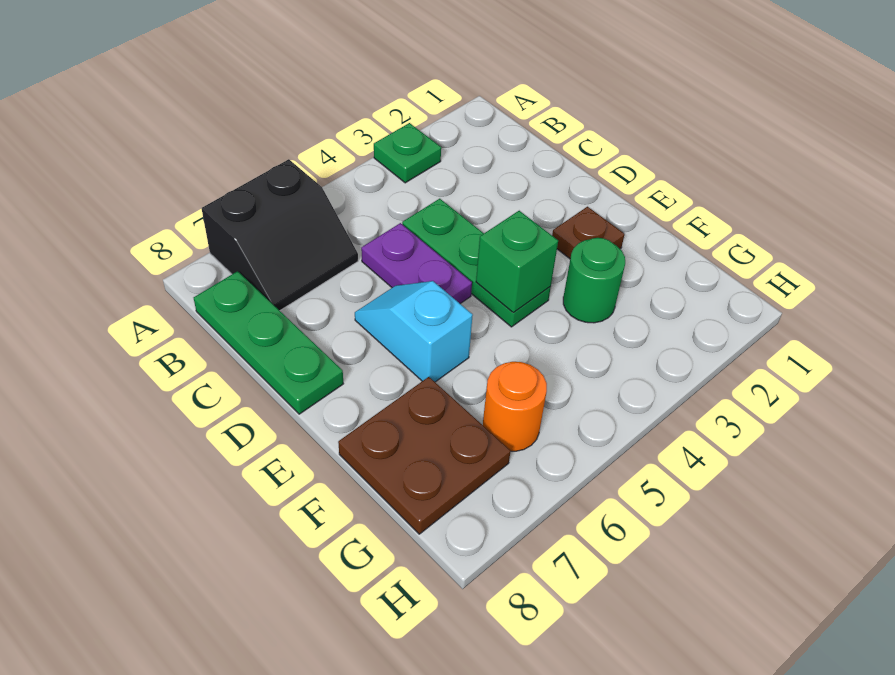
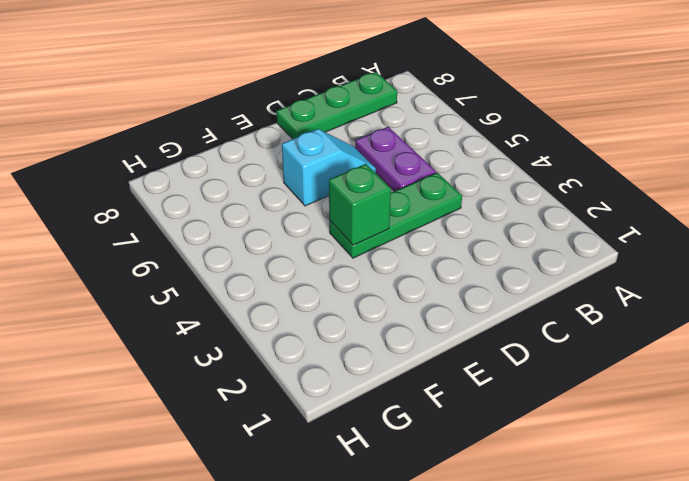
purple plate C5:C6 level 1 -> purple plate C5:D5 level 1
none -> green plate A3 level 1
none -> black slope A6:B7 level 1 top A

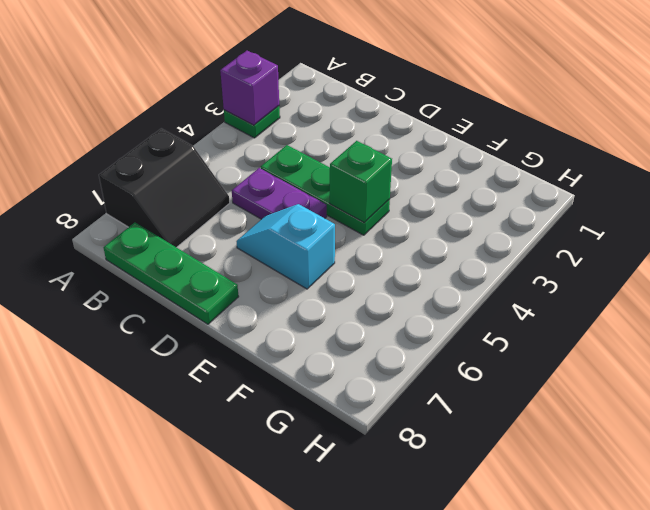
purple brick A3 level 2 -> none
none -> brown plate E2 level 1
none -> green round brick F3 level 1

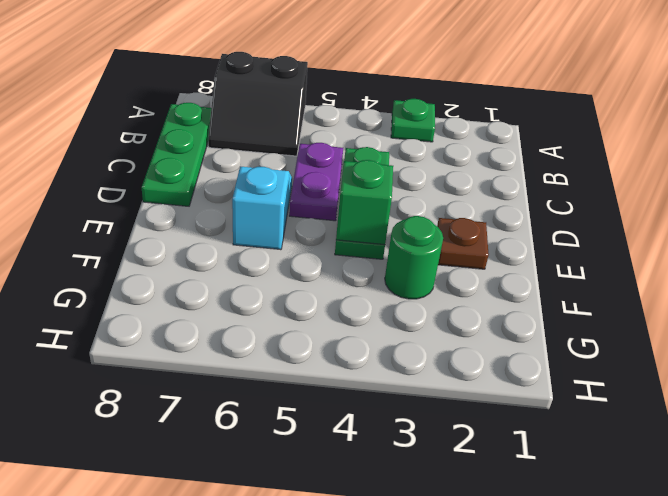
none -> brown plate F7:G8 level 1
none -> orange round brick G6 level 1

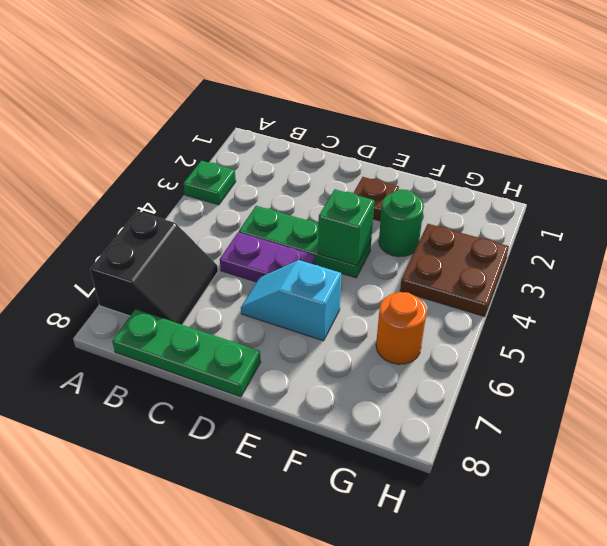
brown plate G3:H4 level 1 -> brown plate F7:G8 level 1

